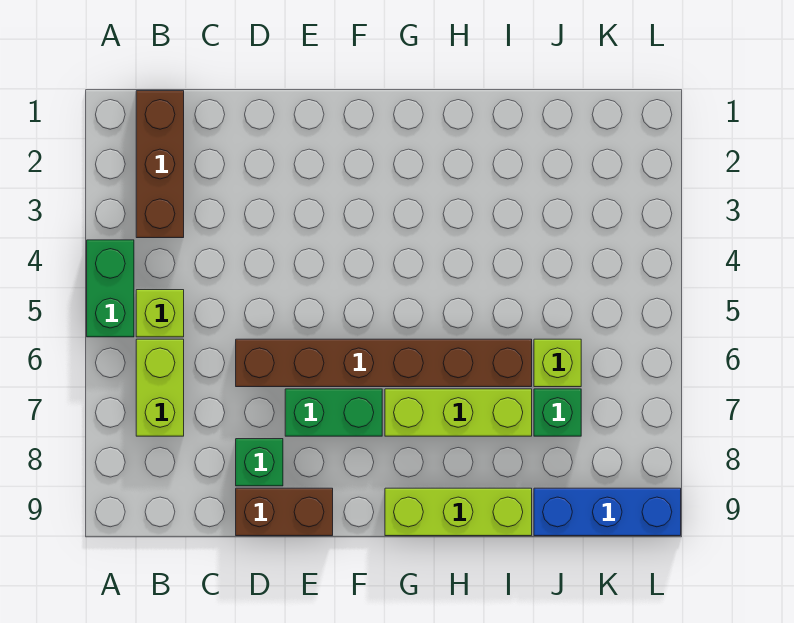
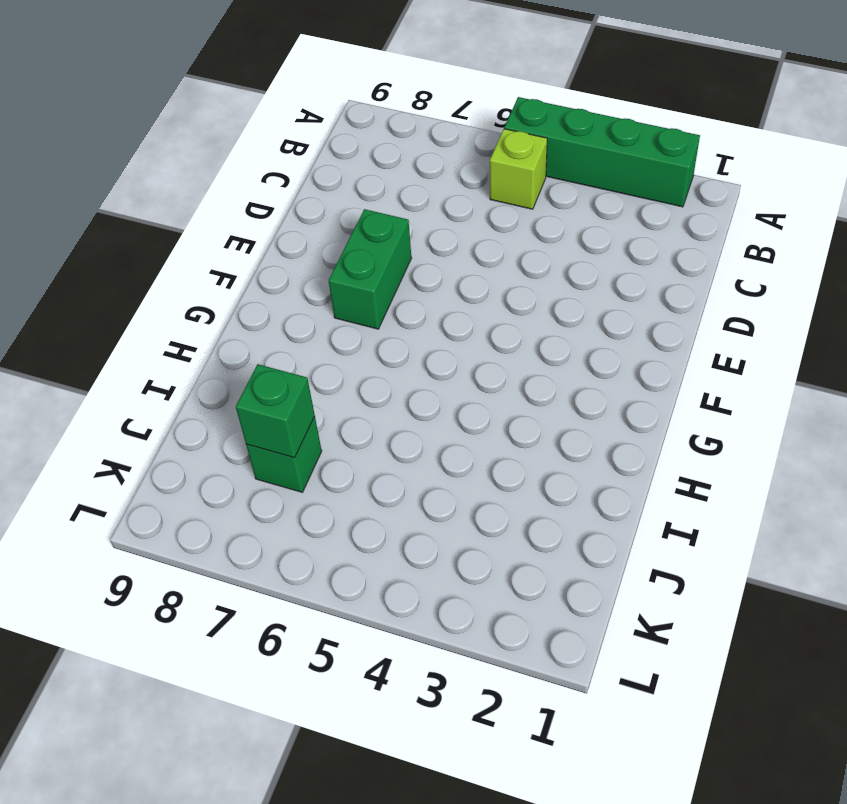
green brick A2:A5 level 1 -> green brick A4:A5 level 1
green brick J7 level 2 -> green brick D8 level 1
none -> brown brick B1:B3 level 1
none -> lime brick B6:B7 level 1
none -> brown brick D6:I6 level 1

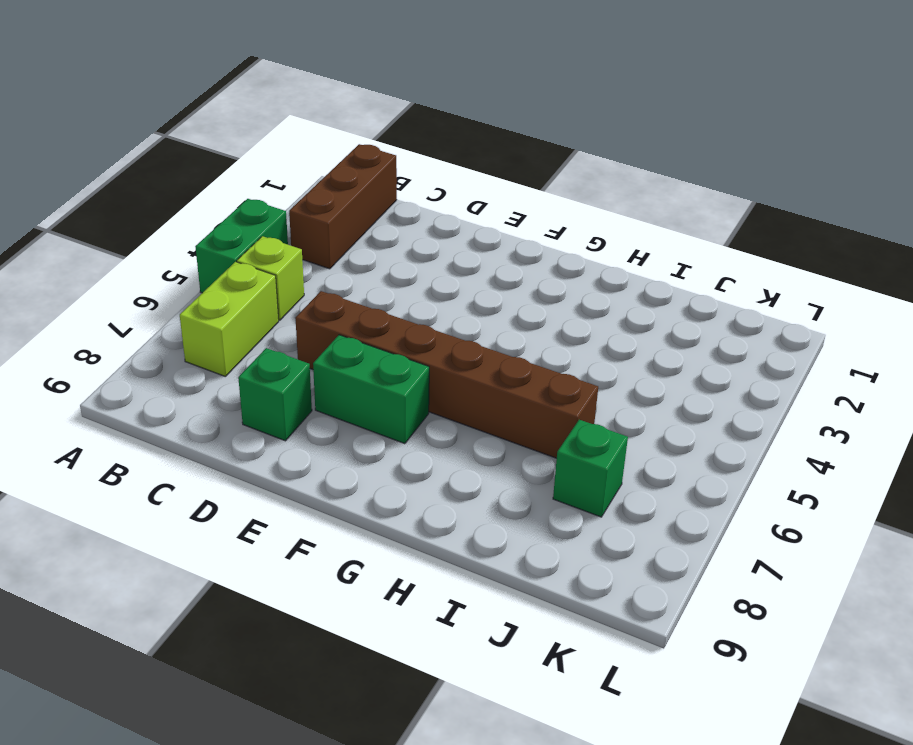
none -> brown brick D9:E9 level 1
none -> lime brick G7:I7 level 1
none -> lime brick G9:I9 level 1

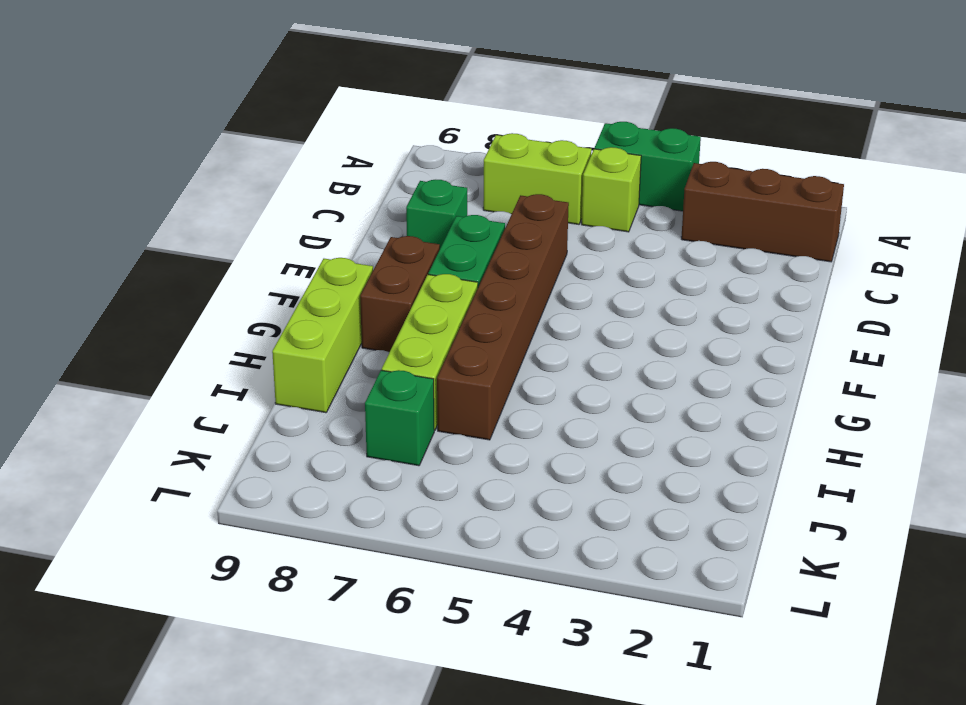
brown brick F8:G8 level 1 -> brown brick D9:E9 level 1
none -> lime brick J6 level 1
none -> blue brick J9:L9 level 1

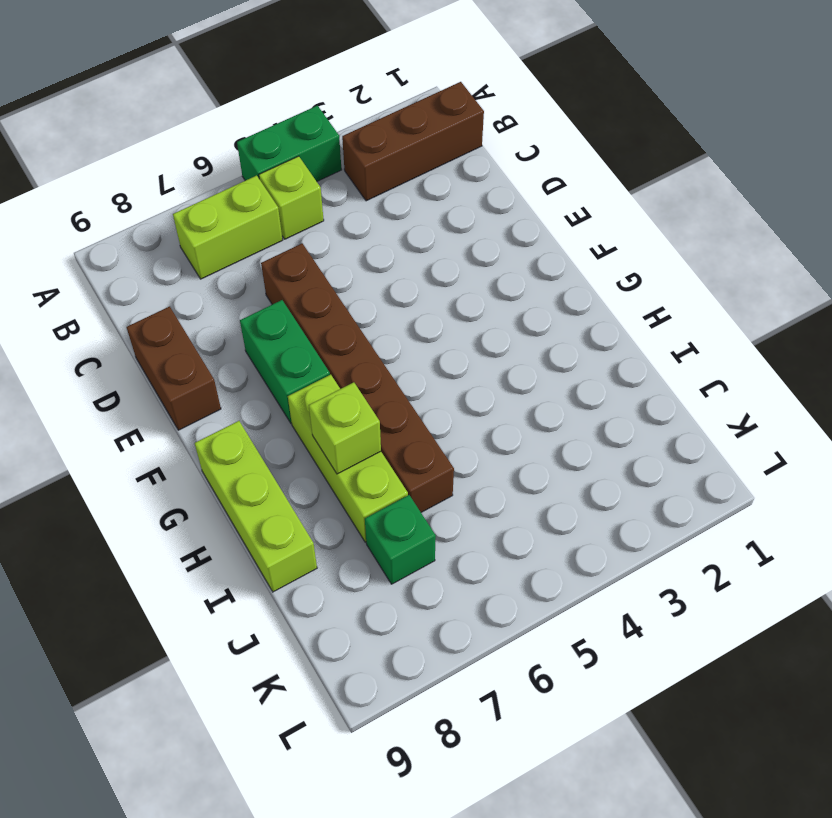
lime brick H7 level 2 -> lime brick J6 level 1
none -> green brick D8 level 1
none -> blue brick J9:L9 level 1

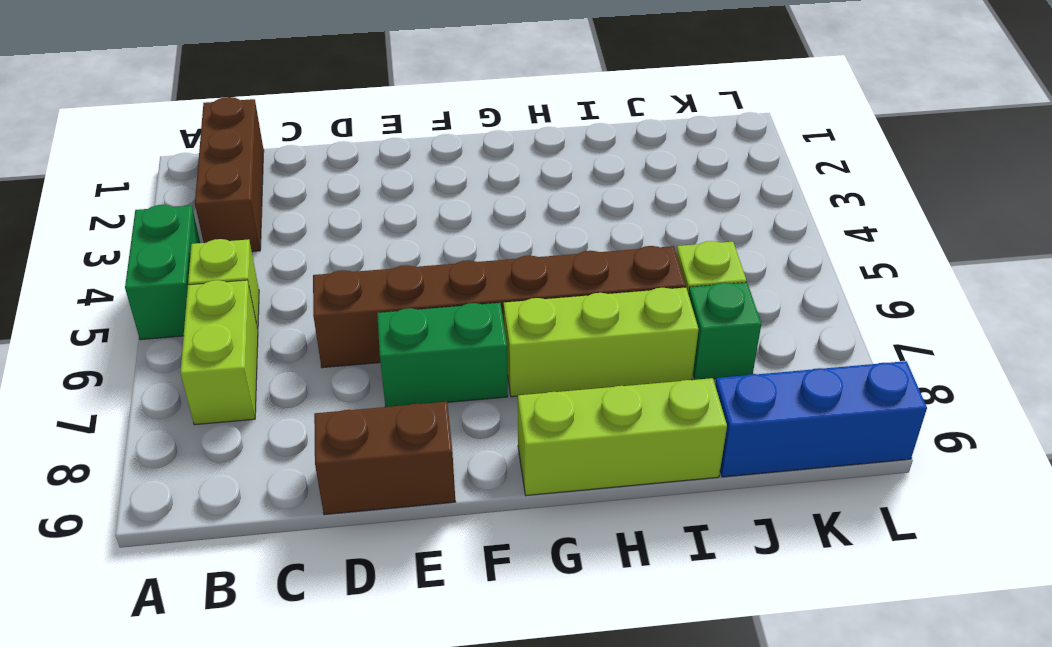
none -> green brick D8 level 1

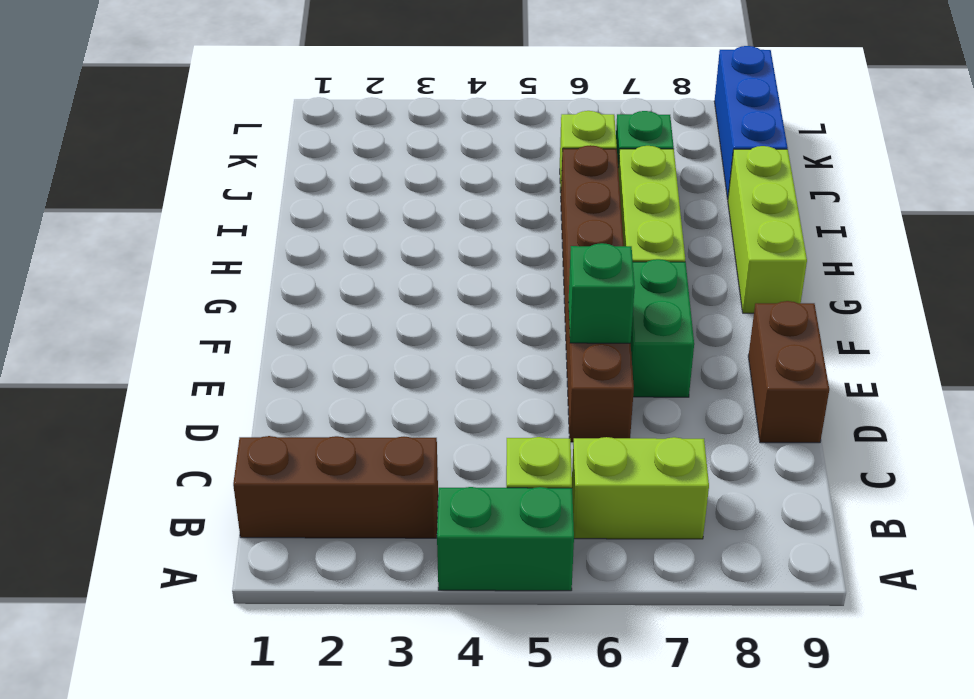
green brick E6 level 2 -> green brick D8 level 1

